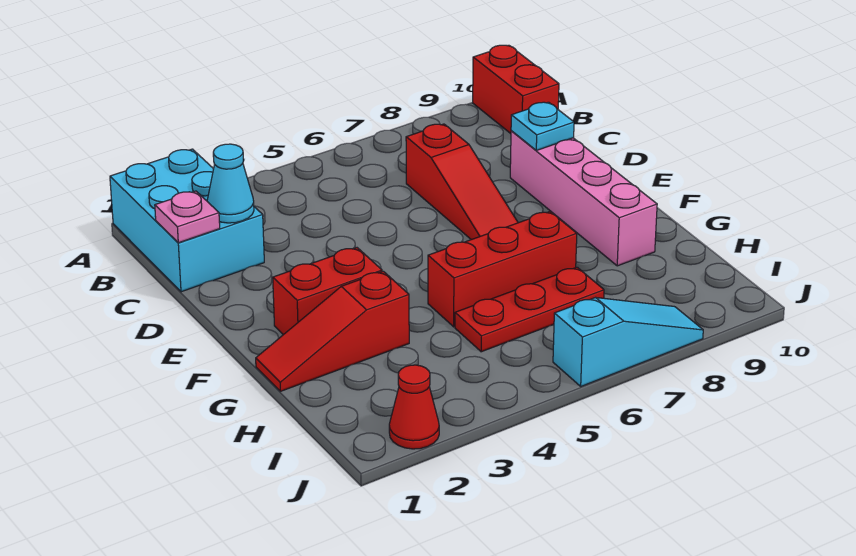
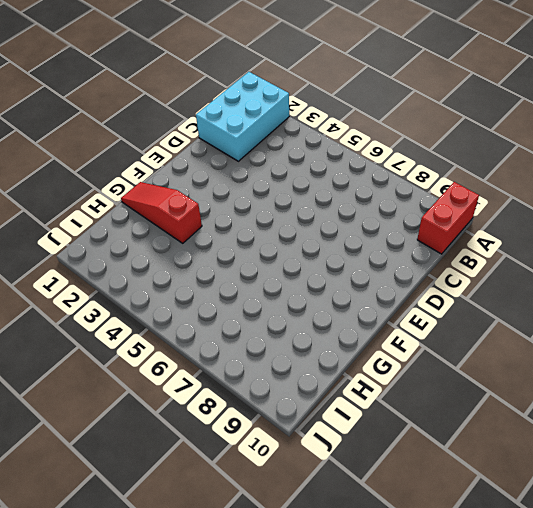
none -> red slope C7:E7 level 1 top C
none -> pink brick D9:G9 level 1
none -> red brick F2:F3 level 1

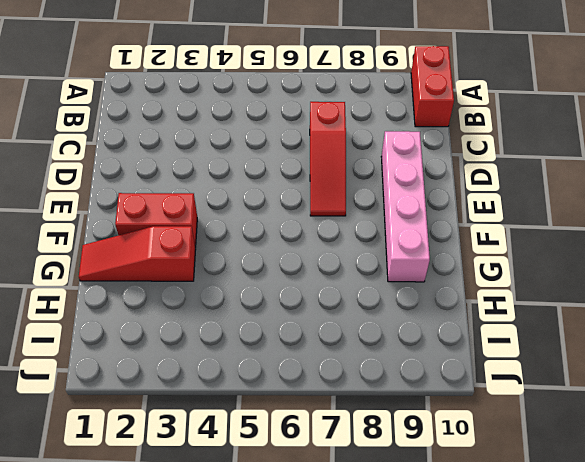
none -> cyan brick A1:C2 level 1
none -> red brick G5:G7 level 1
none -> red plate H5:H7 level 1

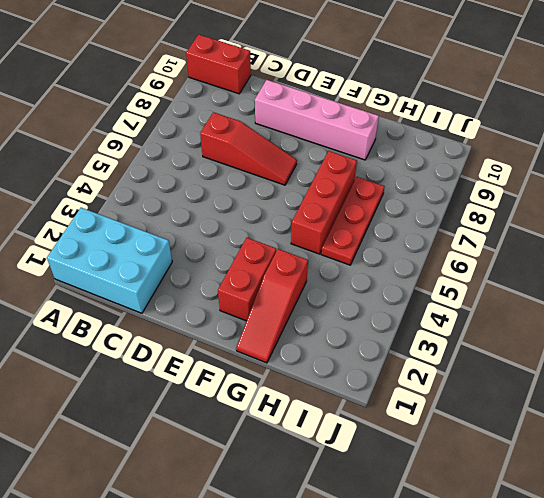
none -> red cone J2 level 1
none -> cyan slope J6:J8 level 1 top 6
none -> pink plate C1 level 2

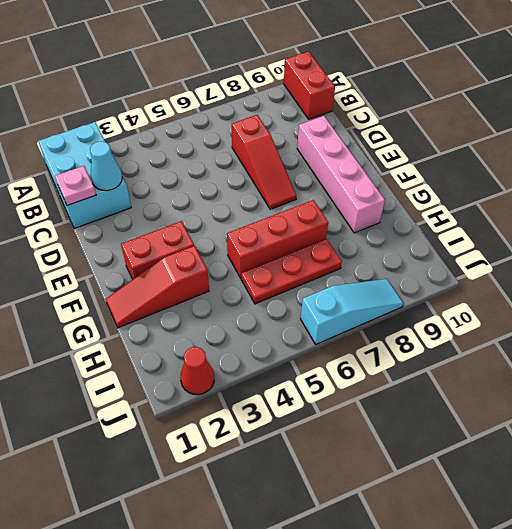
none -> cyan plate D9 level 2

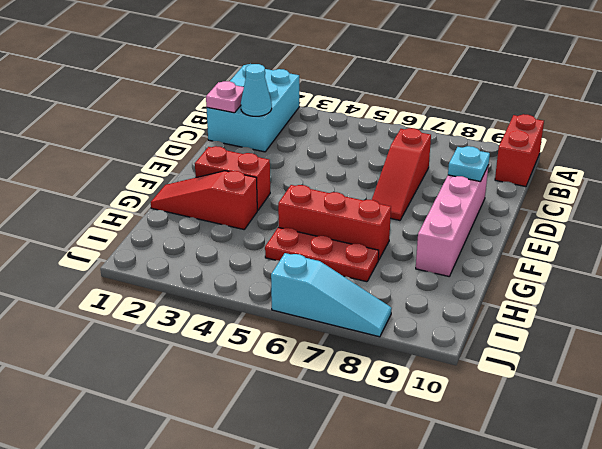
none -> red cone J2 level 1

